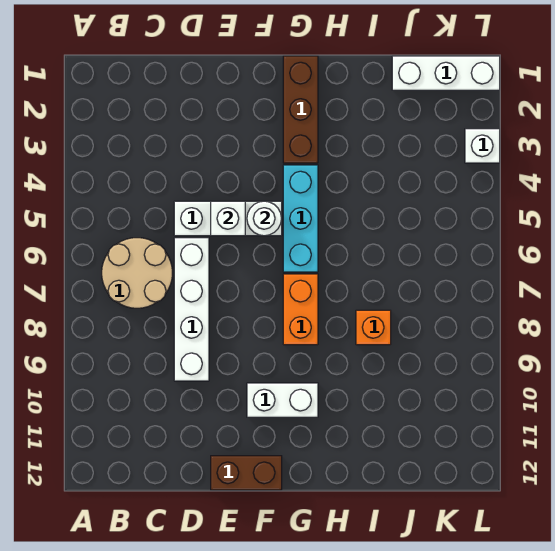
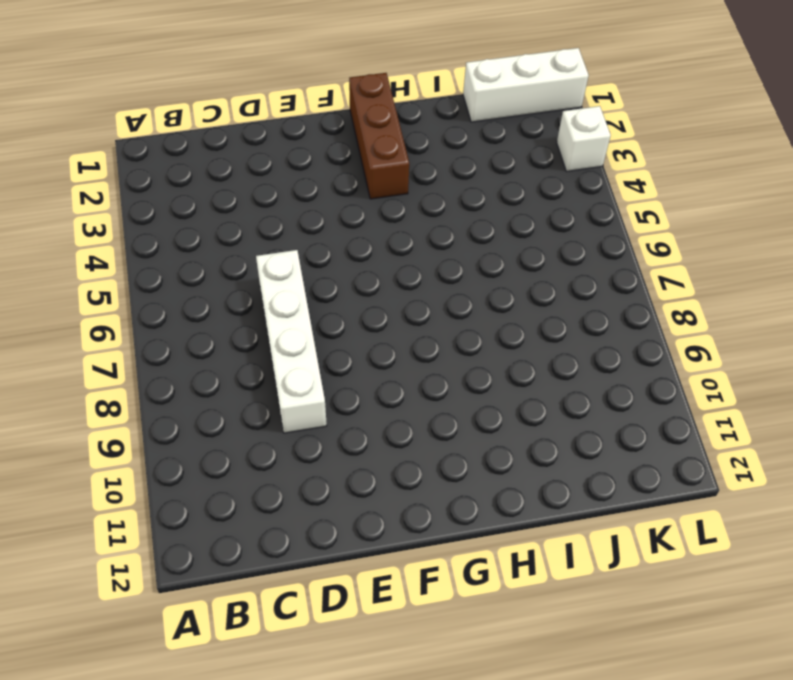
none -> tan round brick B6:C7 level 1
none -> white brick D5:F5 level 1
none -> brown brick E12:F12 level 1

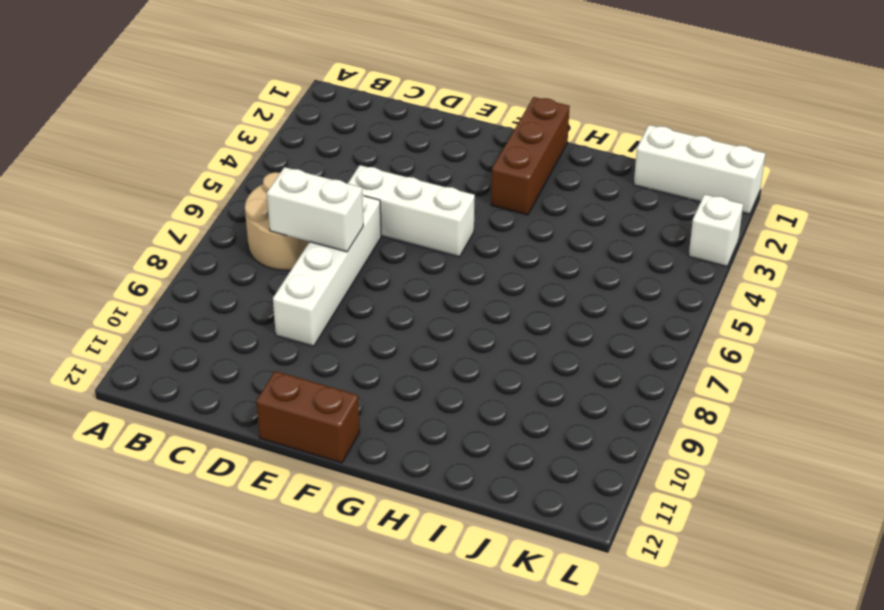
white brick C7:D7 level 2 -> white brick F10:G10 level 1
none -> cyan brick G4:G6 level 1
none -> orange brick G7:G8 level 1
none -> orange brick I8 level 1

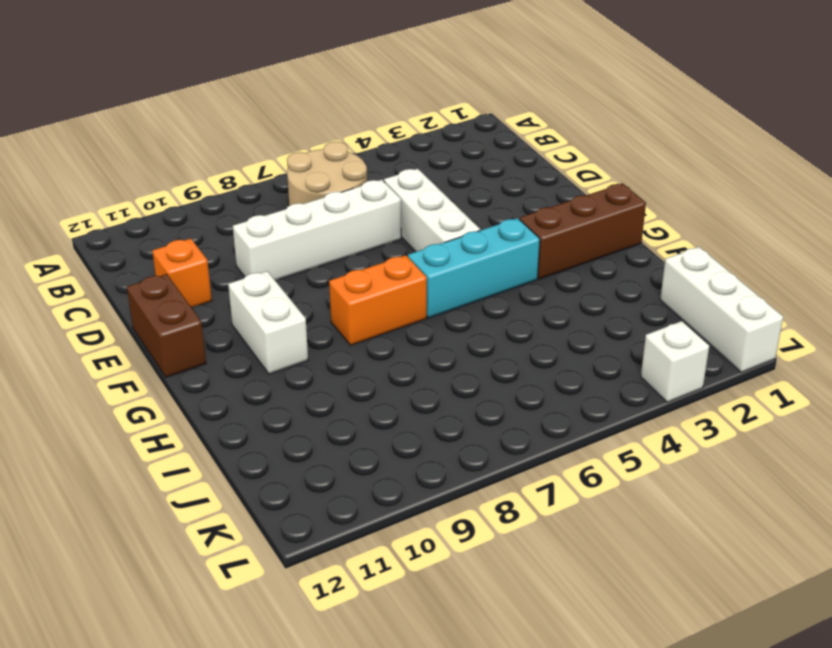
orange brick D11 level 1 -> orange brick I8 level 1
none -> white brick E5 level 2
none -> white round brick F5 level 2

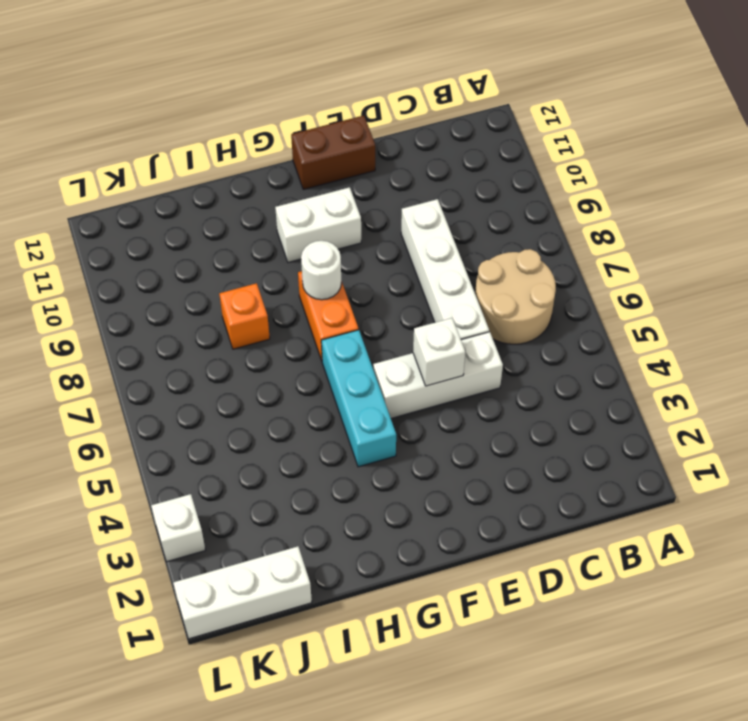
white round brick G8 level 2 -> white round brick F5 level 2
none -> brown brick G1:G3 level 1

